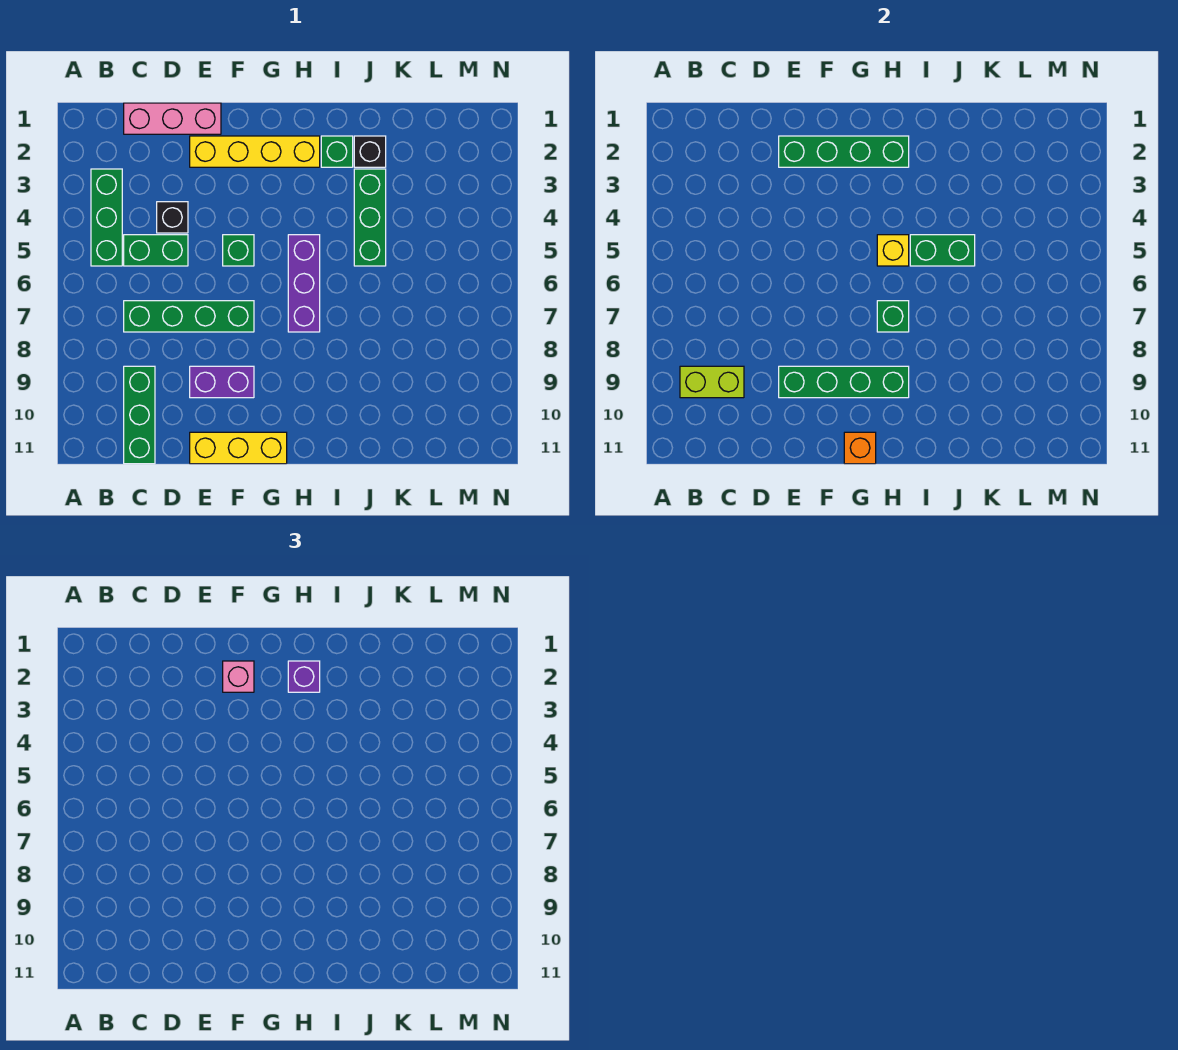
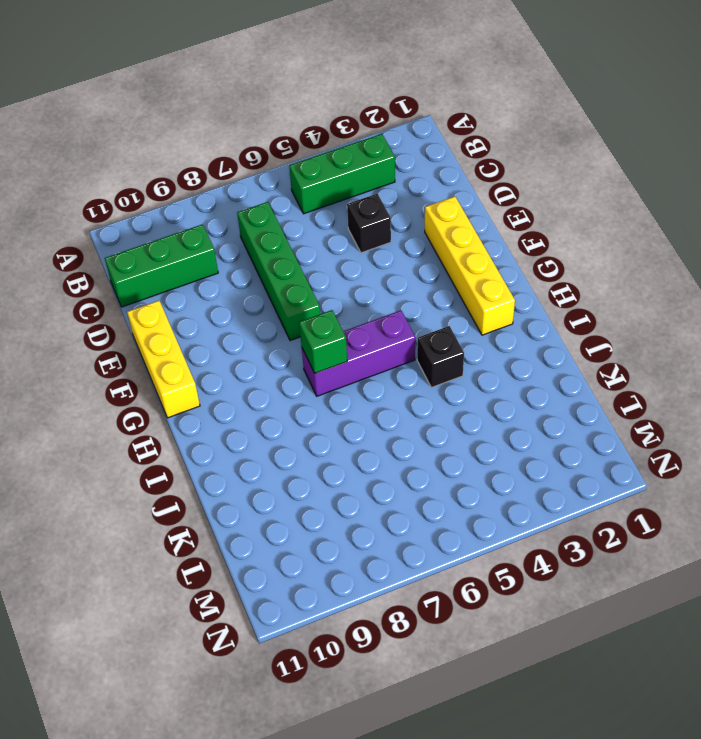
black brick I4 level 1 -> black brick J2 level 1
none -> pink brick C1:E1 level 1
none -> green brick C5:D5 level 1
none -> purple brick E9:F9 level 1

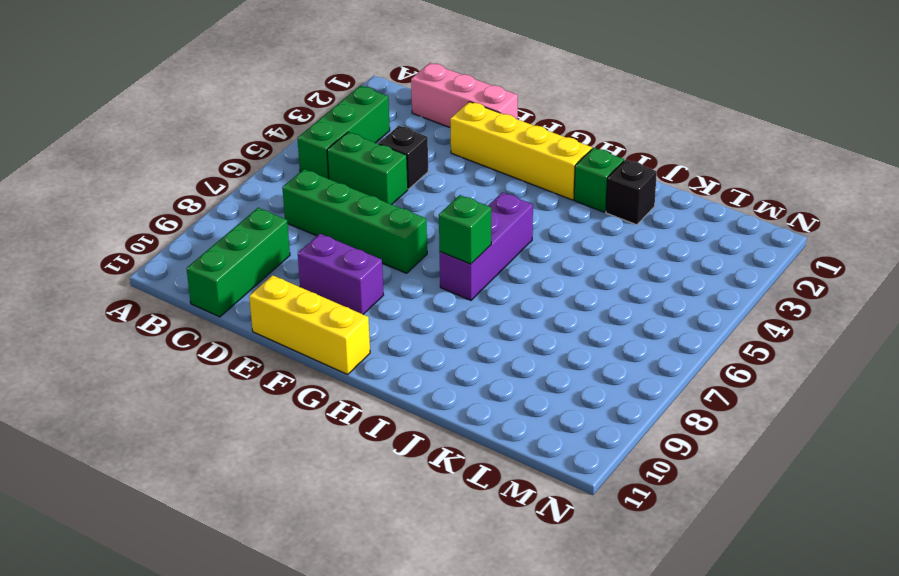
none -> green brick F5 level 1
none -> green brick J3:J5 level 1
none -> lime brick B9:C9 level 2

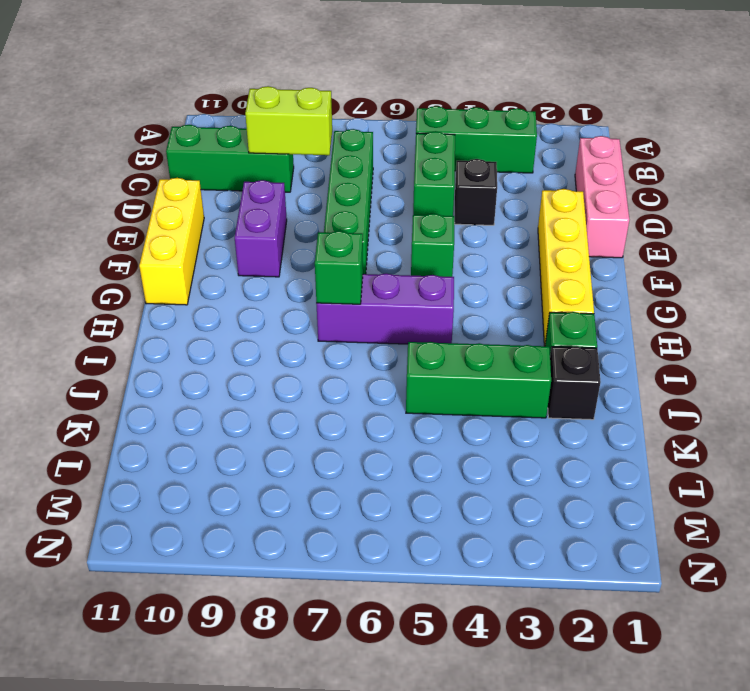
lime brick C8:C9 level 2 -> lime brick B9:C9 level 2
none -> green brick E2:H2 level 2
none -> green brick E9:H9 level 2
none -> orange brick G11 level 2

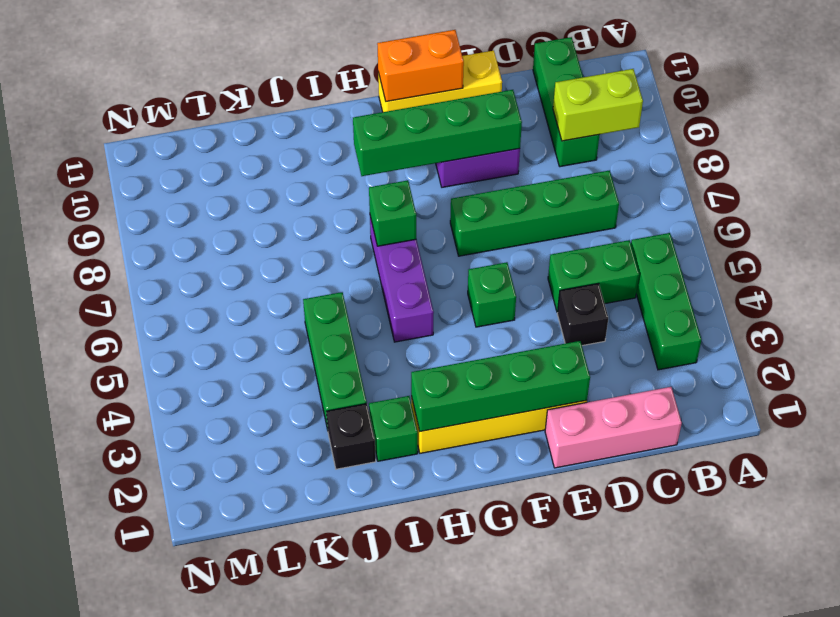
orange brick F11:G11 level 2 -> orange brick G11 level 2
none -> yellow brick H5 level 2
none -> green brick I5:J5 level 2
none -> pink brick F2 level 3

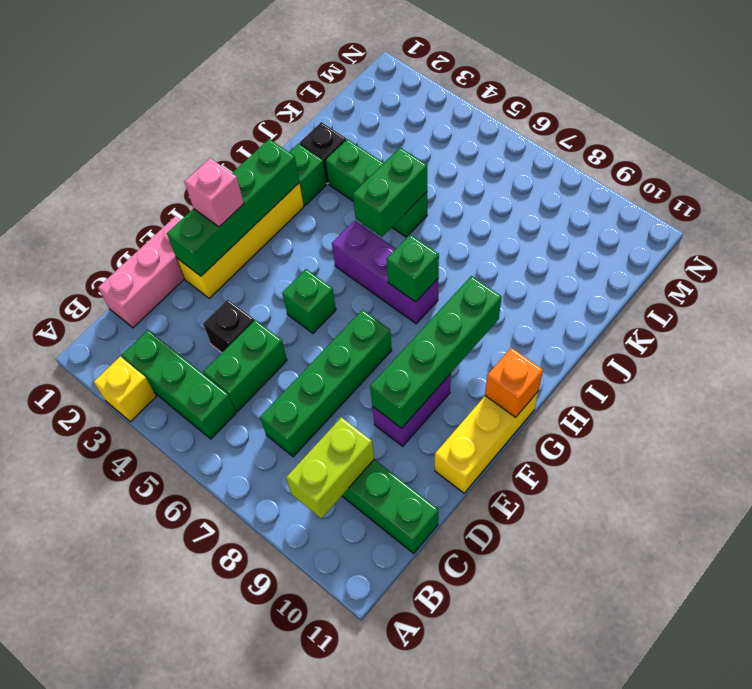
yellow brick A3 level 1 -> yellow brick H5 level 2
none -> purple brick H2 level 3

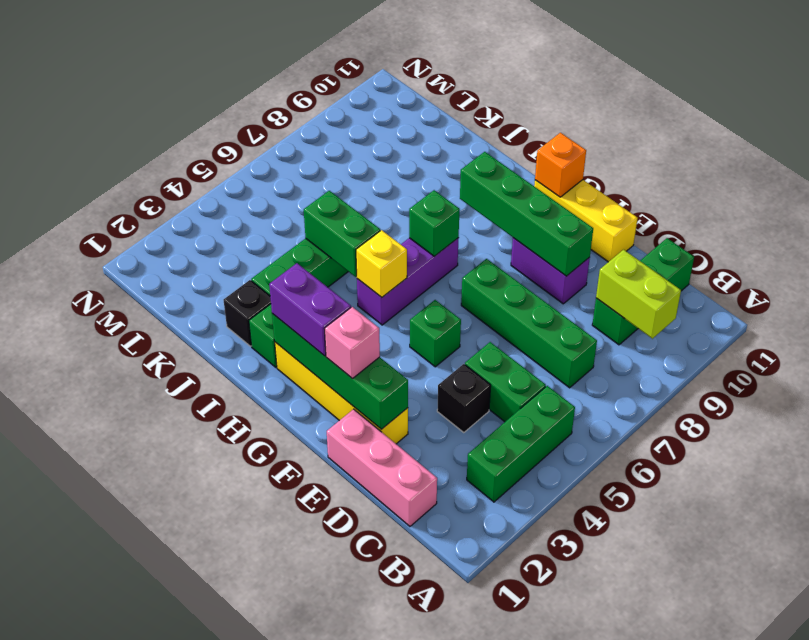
purple brick G2:H2 level 3 -> purple brick H2 level 3

